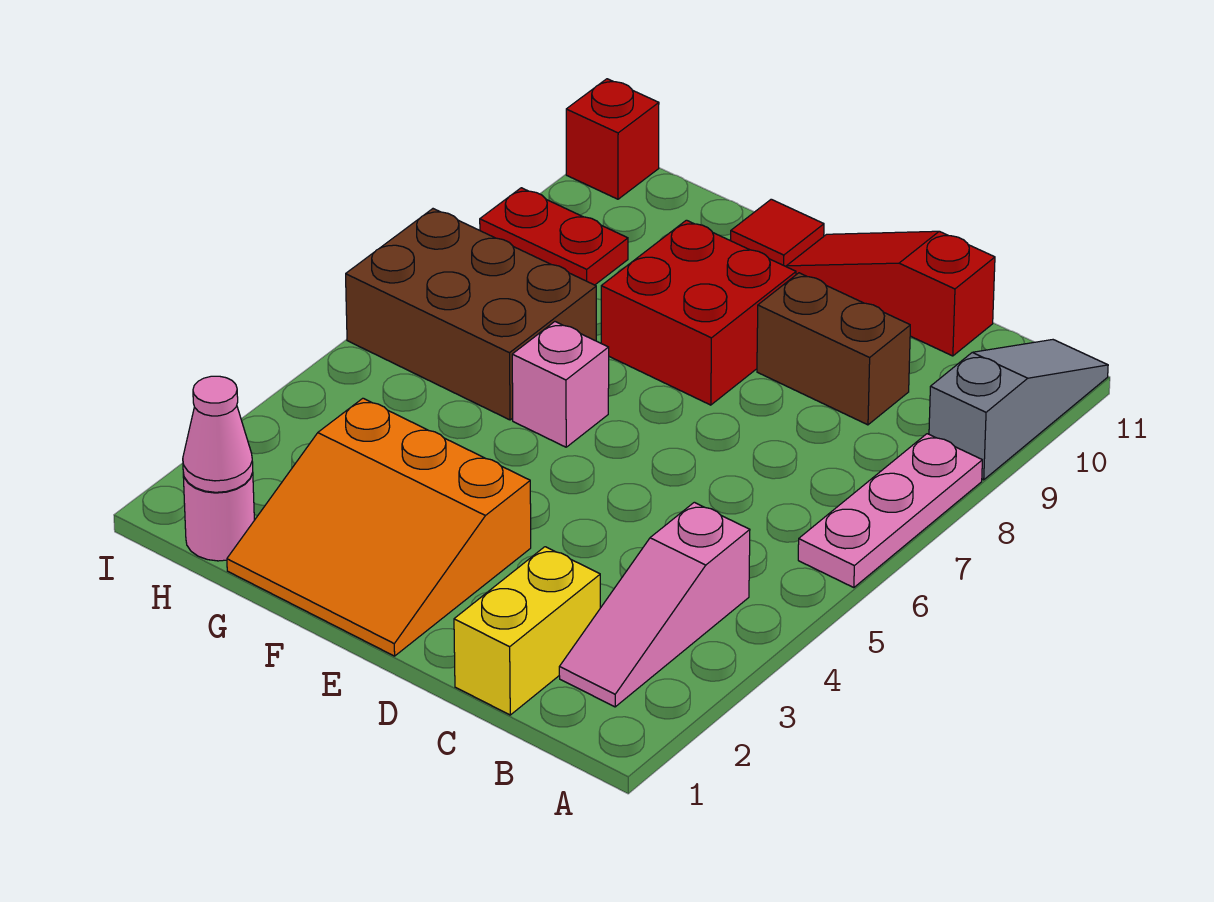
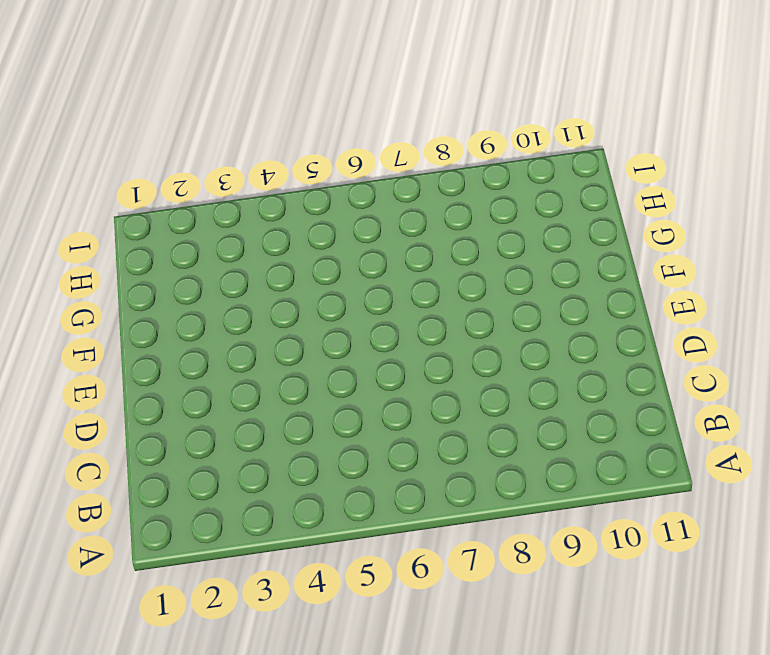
none -> pink plate A6:A8 level 1
none -> grey slope A9:A11 level 1 top 9
none -> pink slope B2:B4 level 1 top 4

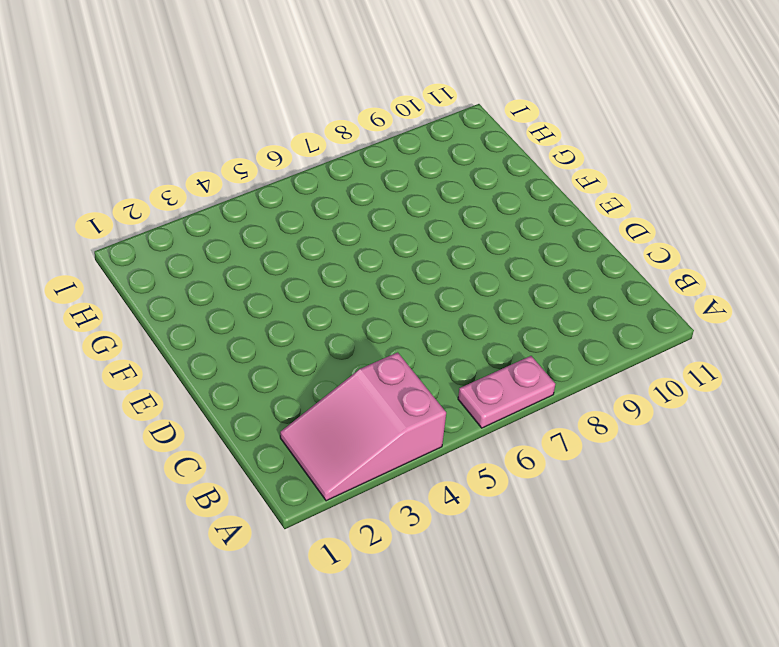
pink slope A2:B4 level 1 top 4 -> pink slope B2:B4 level 1 top 4
pink plate A6:A7 level 1 -> pink plate A6:A8 level 1
none -> grey slope A9:A11 level 1 top 9
none -> yellow brick C1:C2 level 1
none -> brown brick C9:D9 level 1

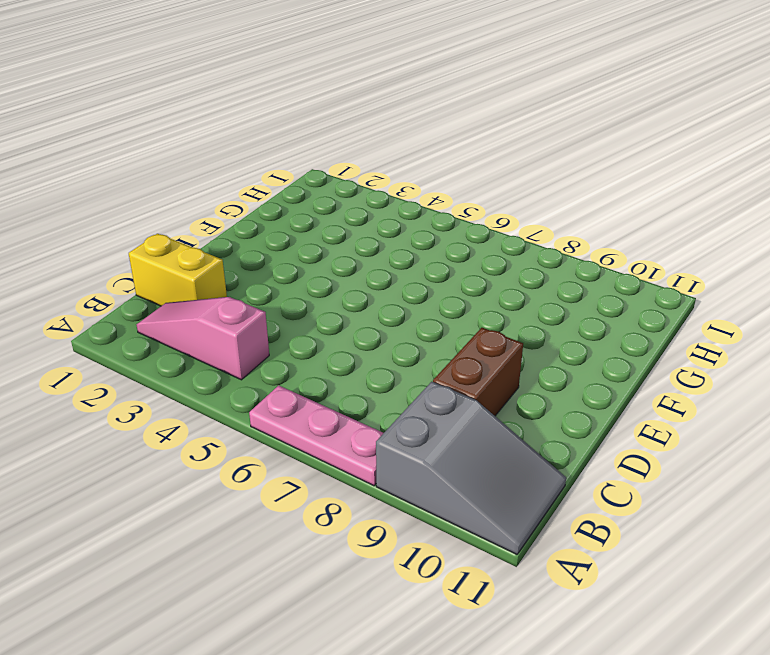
grey slope A9:B11 level 1 top 9 -> grey slope A9:A11 level 1 top 9
none -> red slope C11:E11 level 1 top C
none -> orange slope E1:G3 level 1 top 3
none -> red brick E8:F9 level 1

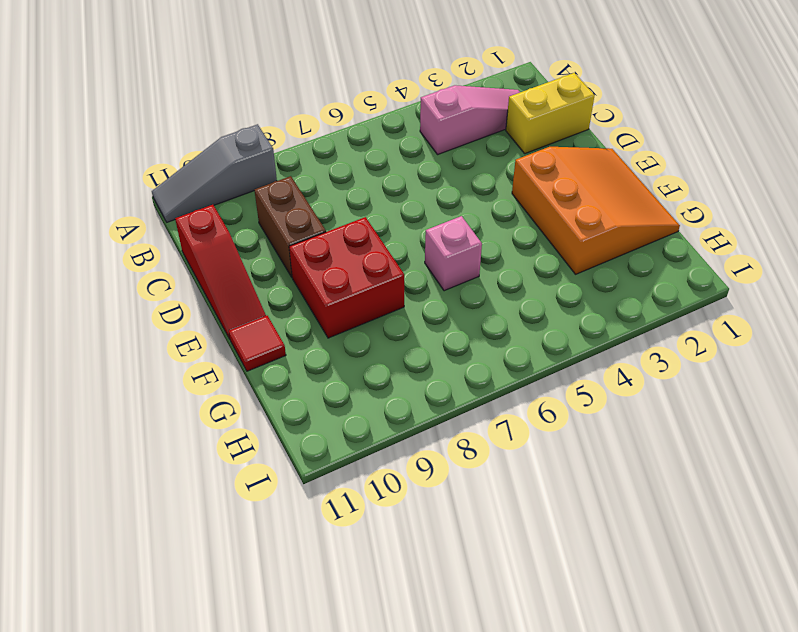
none -> pink plate A6:A8 level 1
none -> brown brick G6:I7 level 1
none -> pink round brick H1 level 1

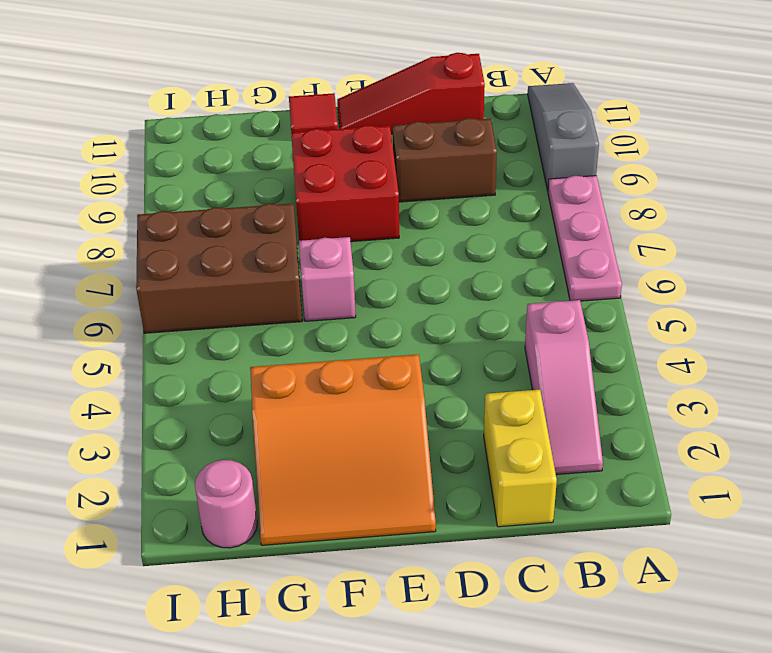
none -> red plate H9:I9 level 1
none -> red brick I11 level 1
none -> pink cone H1 level 2

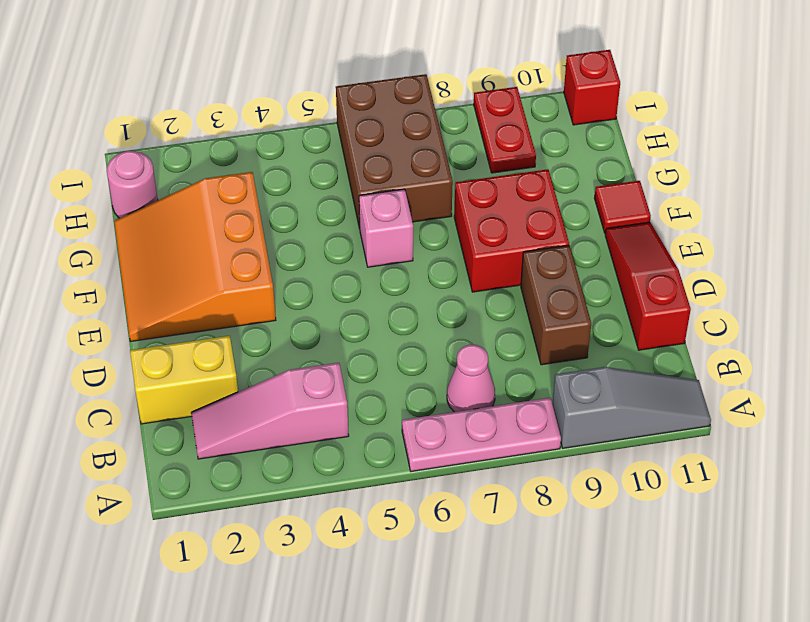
pink cone B7 level 1 -> pink cone H1 level 2

